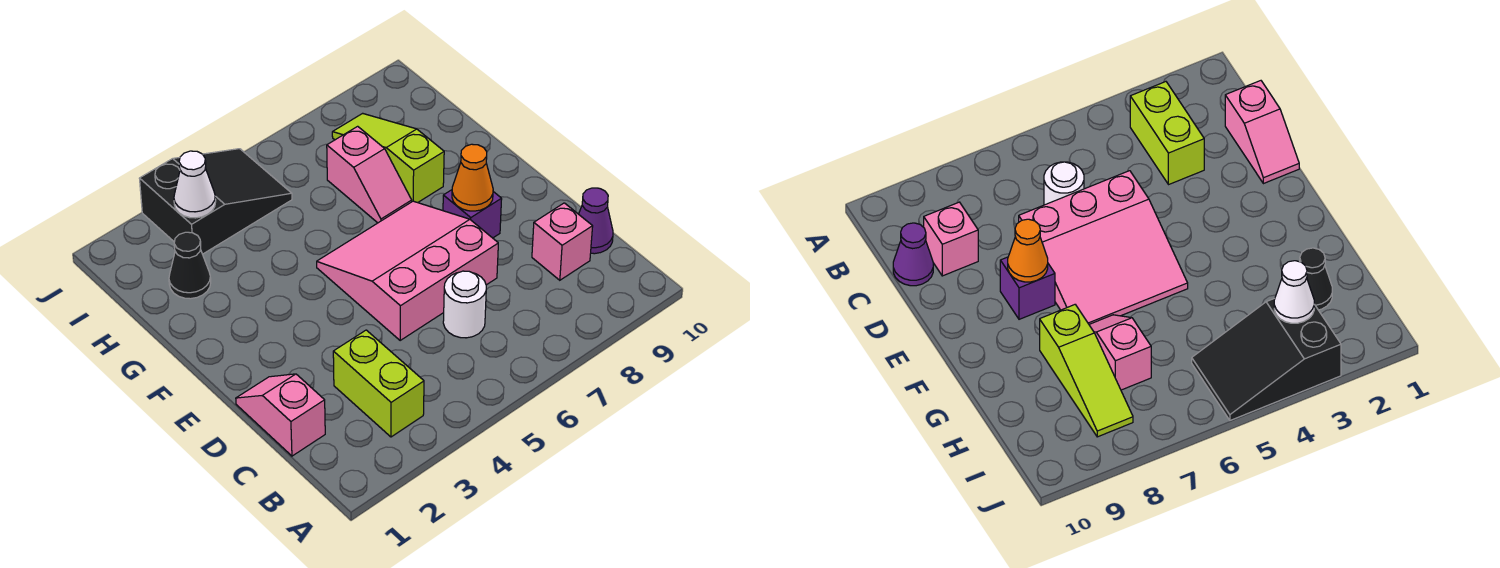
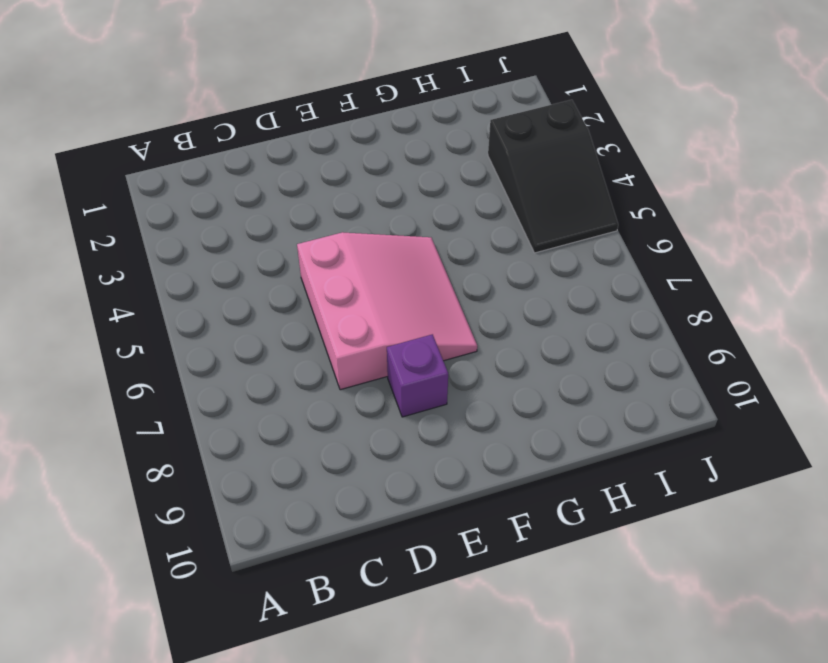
none -> lime brick B3:C3 level 1
none -> pink slope C1:D1 level 1 top C
none -> white round brick C6 level 1

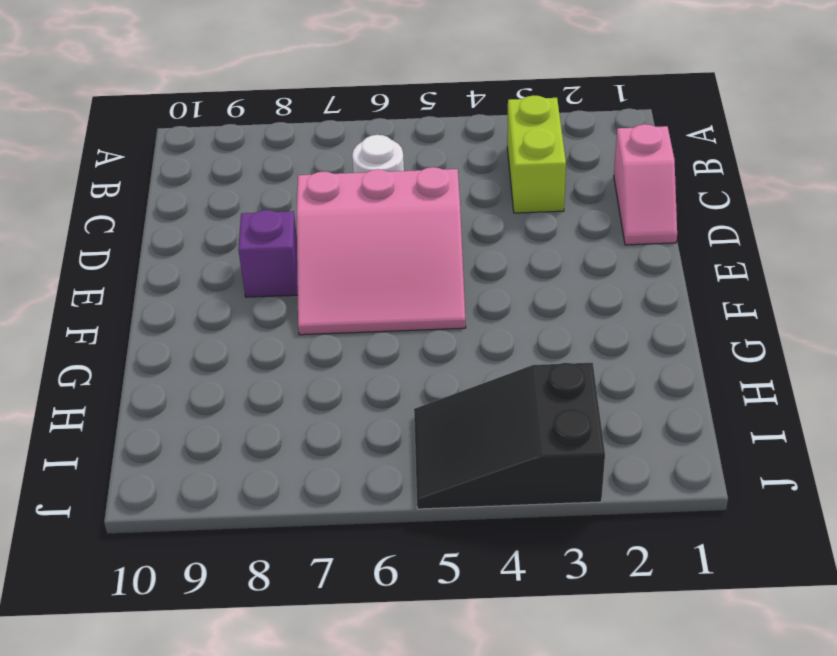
none -> pink brick C9 level 1
none -> purple cone C10 level 1
none -> pink slope G7:H7 level 1 top H

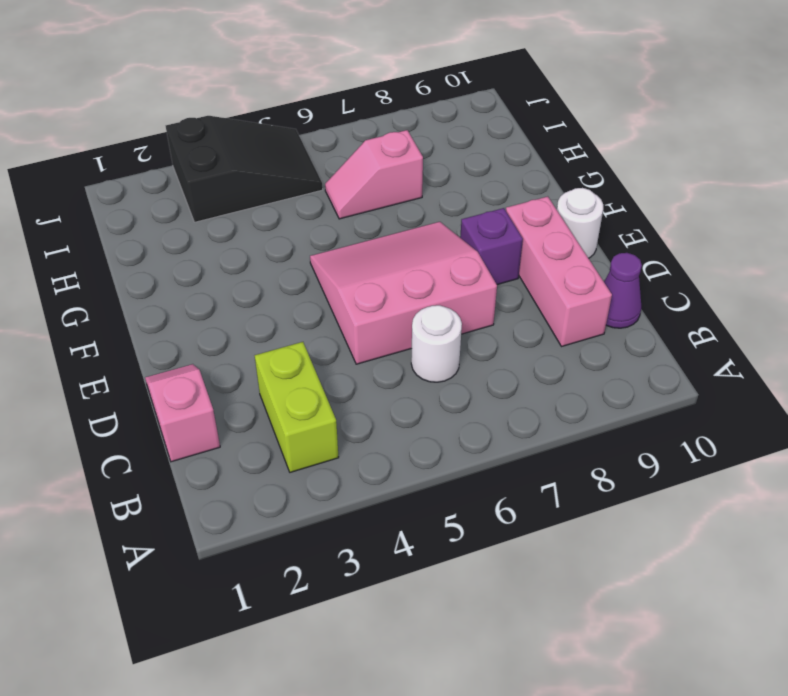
pink brick C9:E9 level 1 -> pink brick C9 level 1
white round brick E10 level 1 -> none
pink slope H6:H7 level 1 top 7 -> pink slope G7:H7 level 1 top H
none -> lime slope G8:I8 level 1 top G
none -> black cone H2 level 1
none -> orange cone E8 level 2

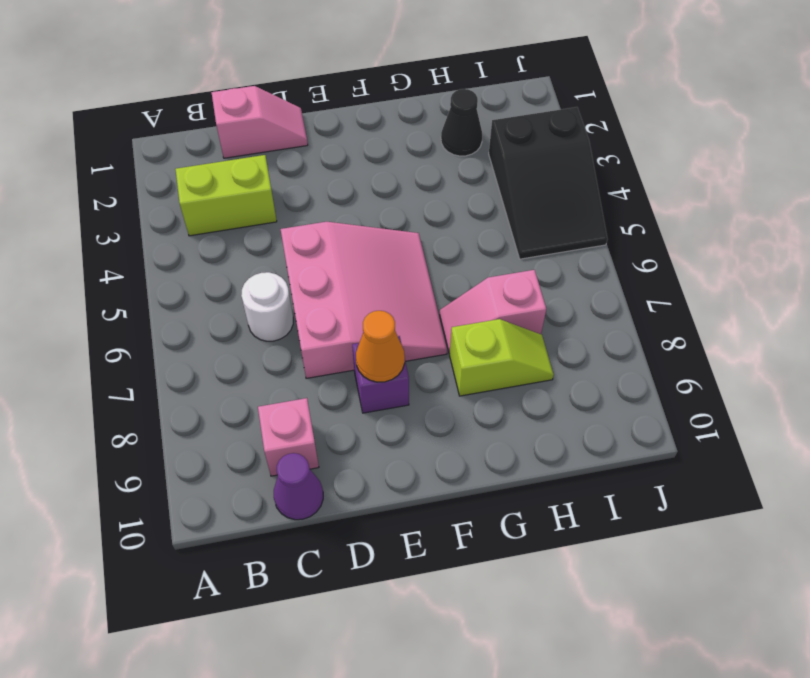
lime slope G8:H8 level 1 top G -> lime slope G8:I8 level 1 top G
none -> white cone I3 level 2

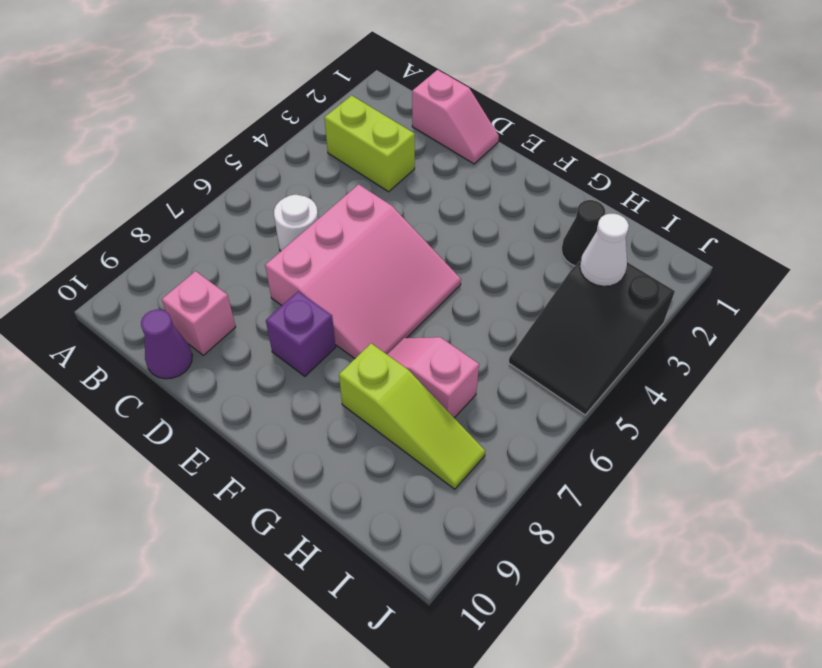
none -> orange cone E8 level 2

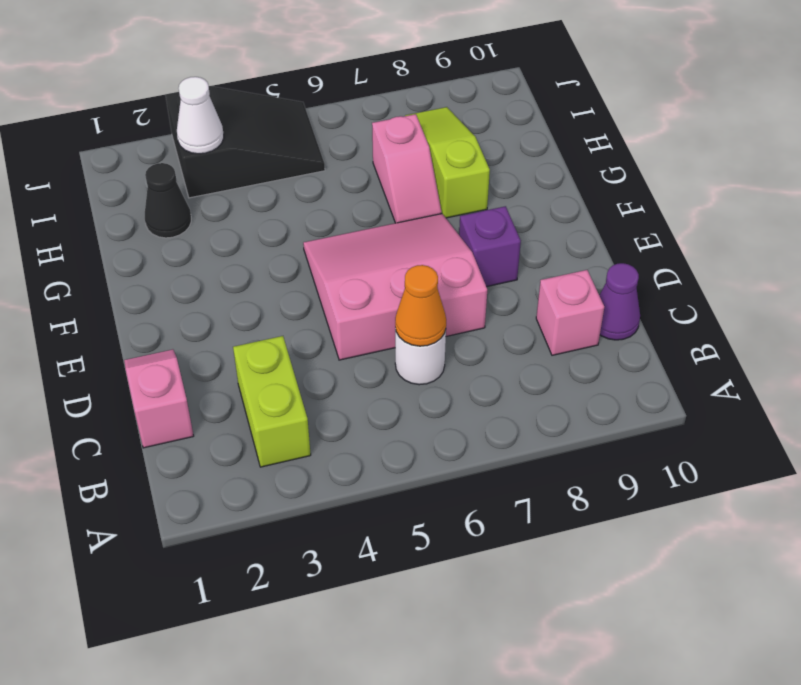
orange cone C6 level 2 -> orange cone E8 level 2

